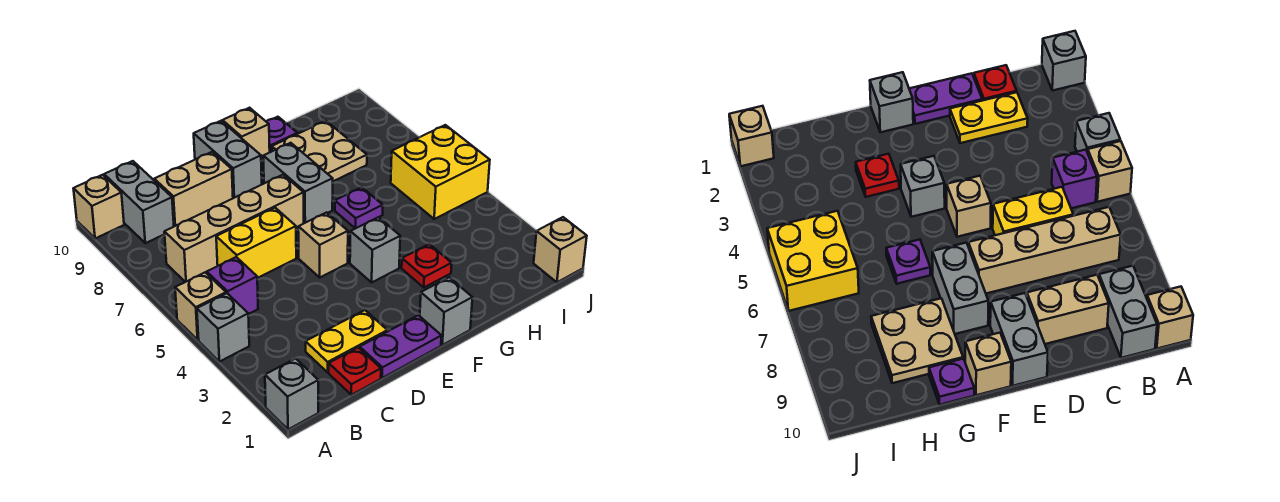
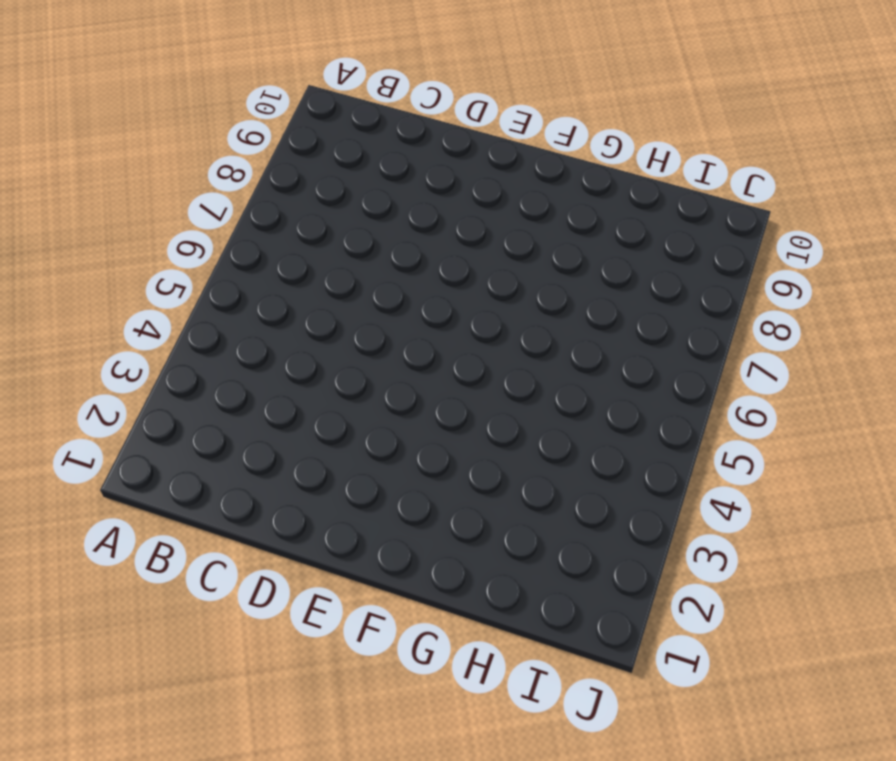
none -> grey brick A1 level 1
none -> grey brick A4 level 1
none -> tan brick A5 level 1

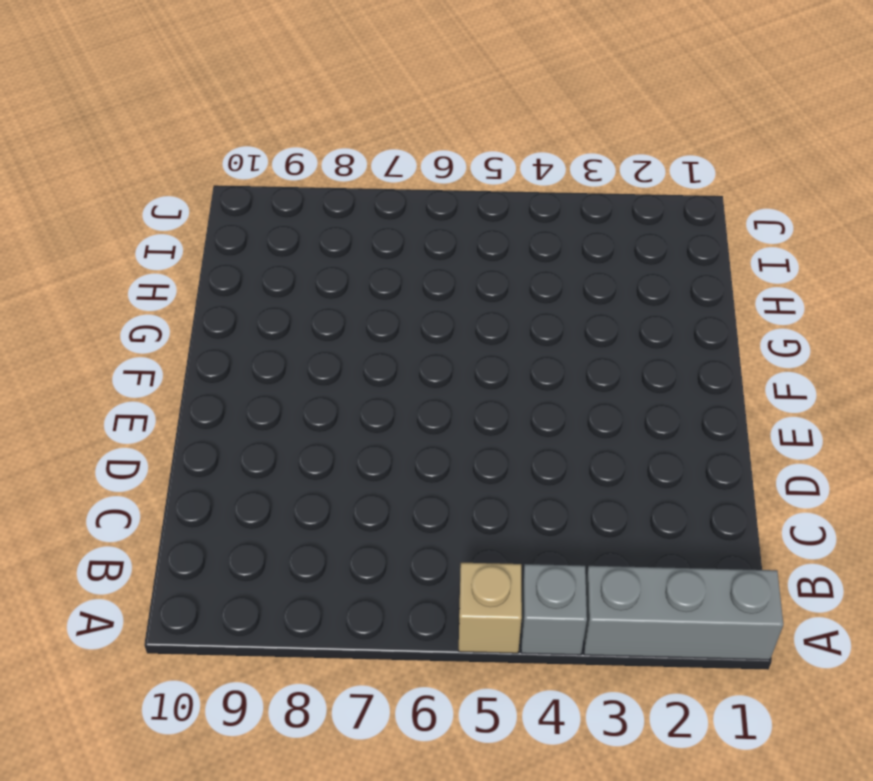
grey brick A1:A3 level 1 -> grey brick A1 level 1
none -> tan brick A10 level 1
none -> purple brick B5 level 1
none -> tan brick B7:E7 level 1

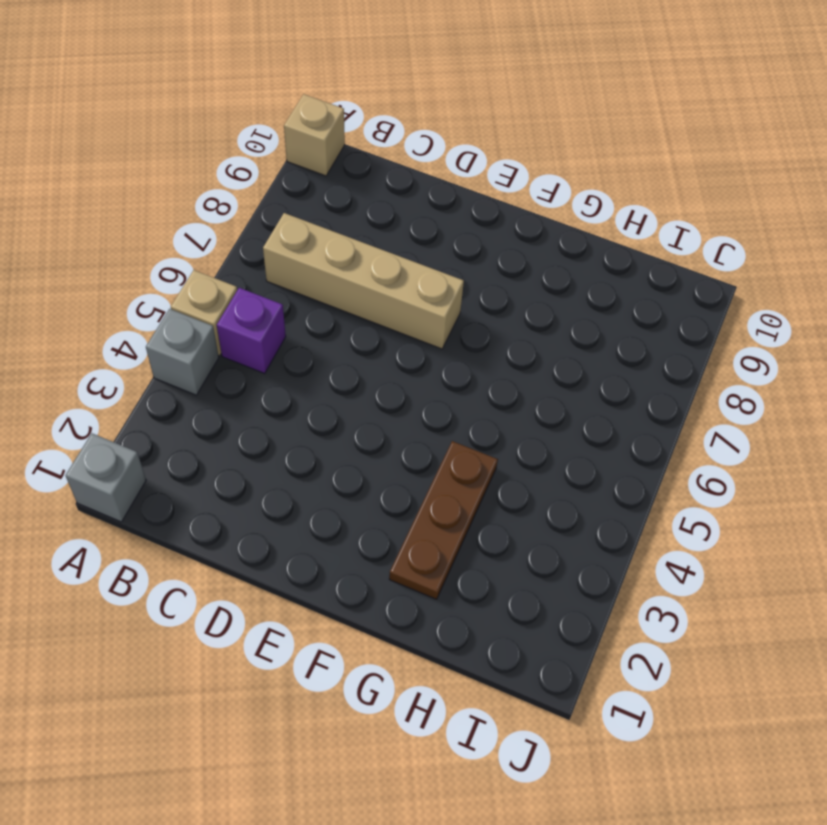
brown plate G2:G4 level 1 -> red plate G3 level 1
none -> grey brick B9:B10 level 1
none -> red plate C1 level 1
none -> yellow plate C2:D2 level 1

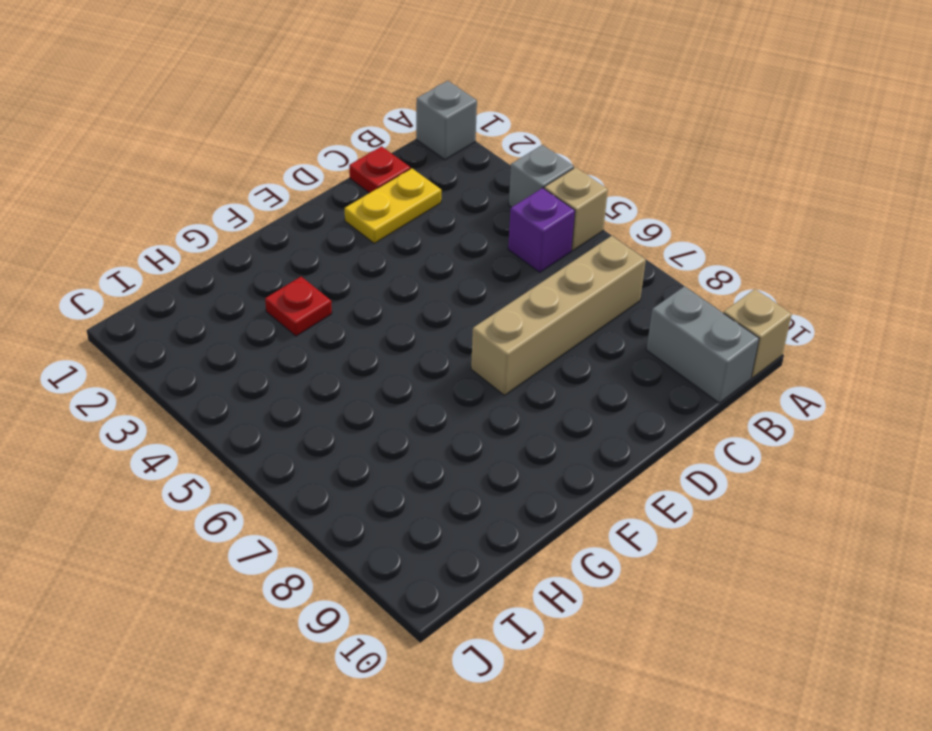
none -> yellow brick C6:D6 level 1
none -> tan brick C9:D9 level 1
none -> purple plate D1:E1 level 1

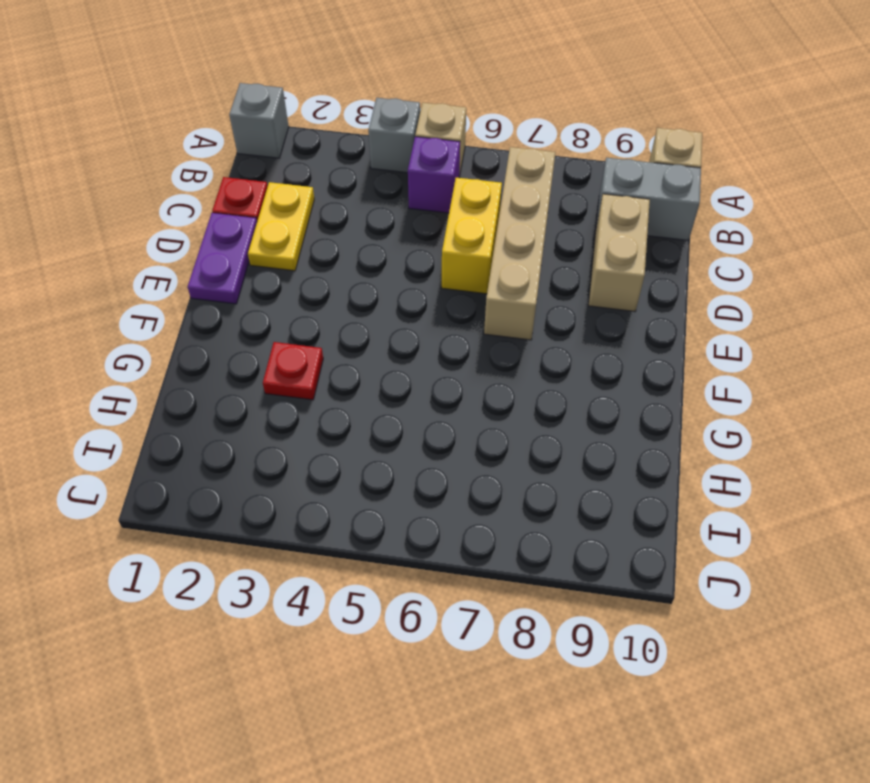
none -> tan brick E5 level 1
none -> grey brick E9:E10 level 1
none -> grey brick F1 level 1

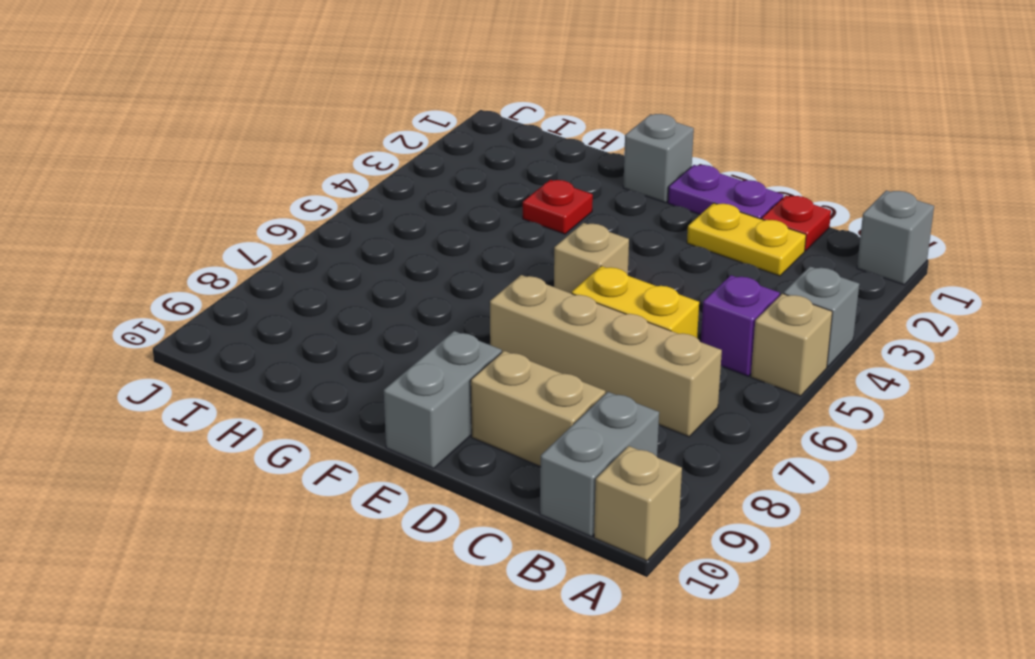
none -> grey brick F4 level 1
none -> grey brick F7:F8 level 1
none -> tan brick F10 level 1

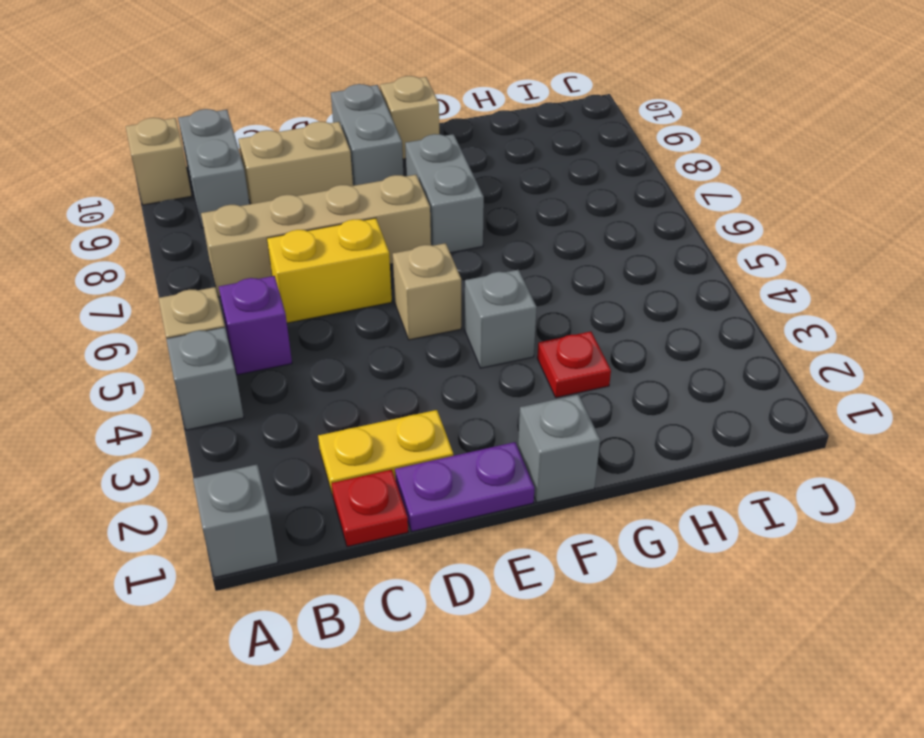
none -> purple plate G6 level 1
none -> tan plate G8:H9 level 1
none -> purple plate G10 level 1

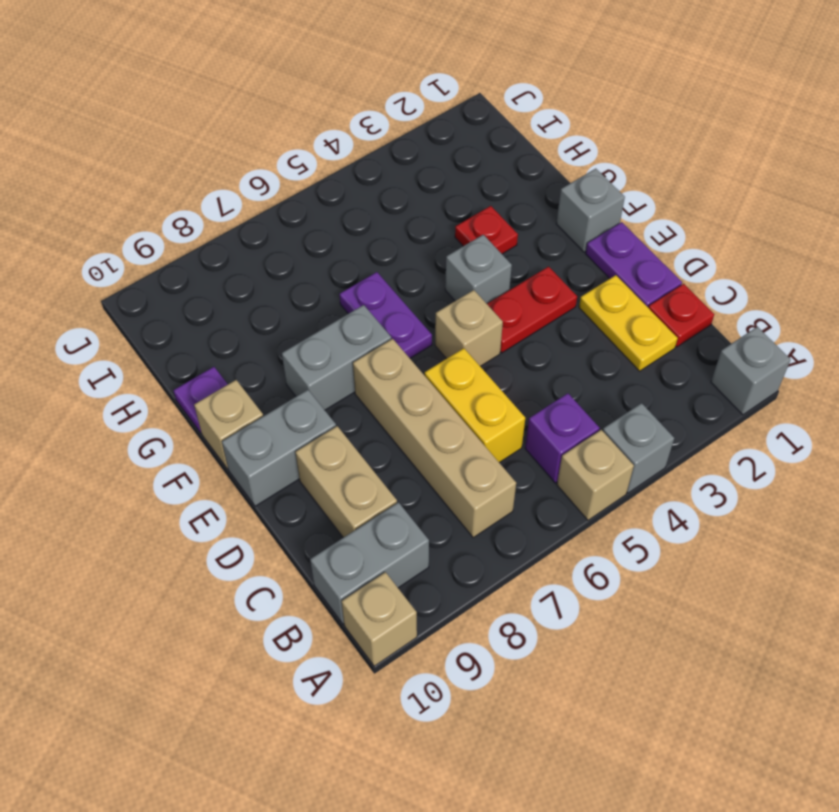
red plate E3:E4 level 1 -> none
purple plate F6:G6 level 1 -> purple plate G6 level 1
none -> tan plate G8:H9 level 1
none -> yellow brick I5:J6 level 1
none -> tan brick J1 level 1

